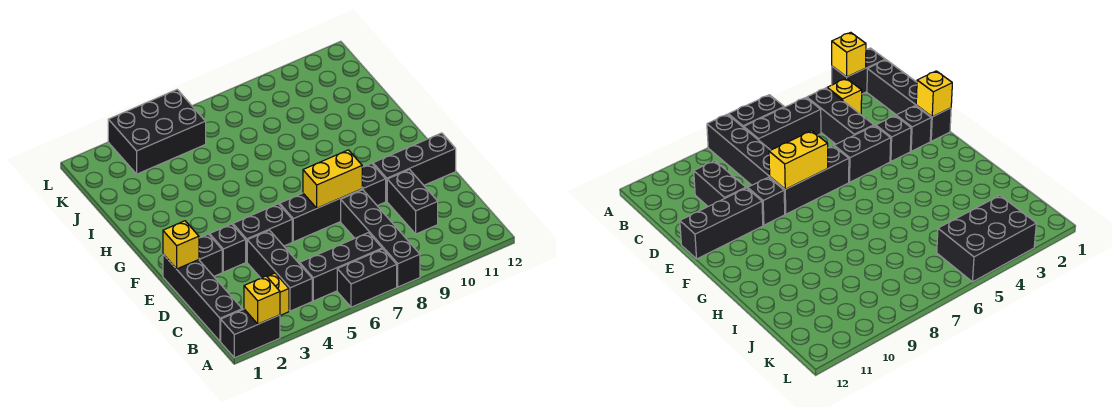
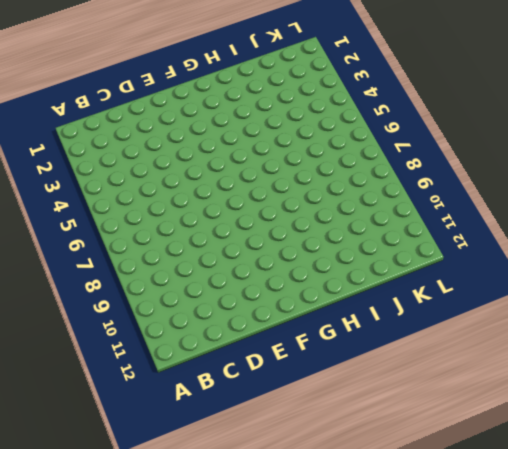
none -> black brick A1:A2 level 1
none -> black brick A6:A7 level 1
none -> black brick A8:D8 level 1

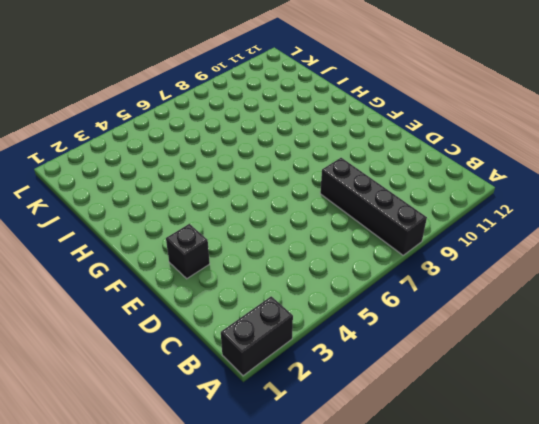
none -> black brick A6:A7 level 1
none -> black brick B1:E1 level 1
none -> yellow brick B3 level 1

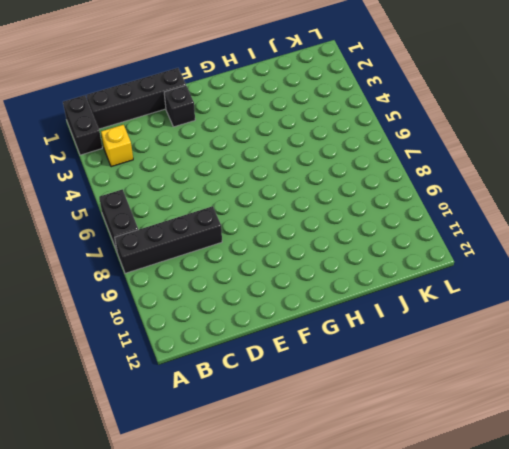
none -> black brick B4:D4 level 1
none -> black brick B5:B7 level 1
none -> black brick C10:D10 level 1

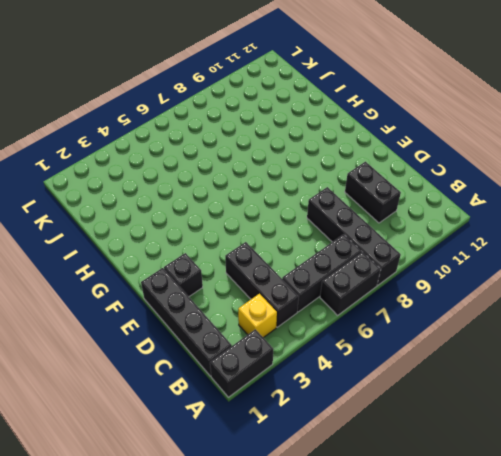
none -> black brick E3 level 1
none -> black brick E4:E5 level 1
none -> black brick E6:E8 level 1

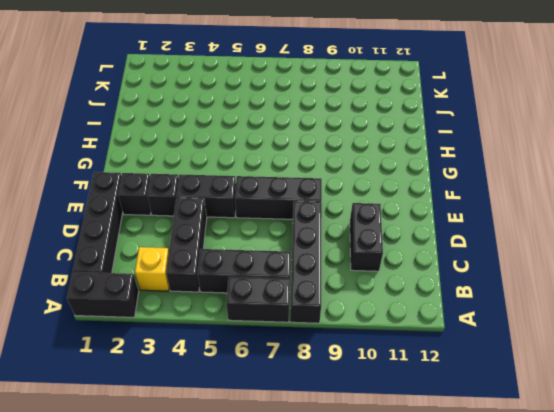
none -> black brick E9 level 1
none -> black brick E10:E12 level 1
none -> black brick K3:L5 level 1

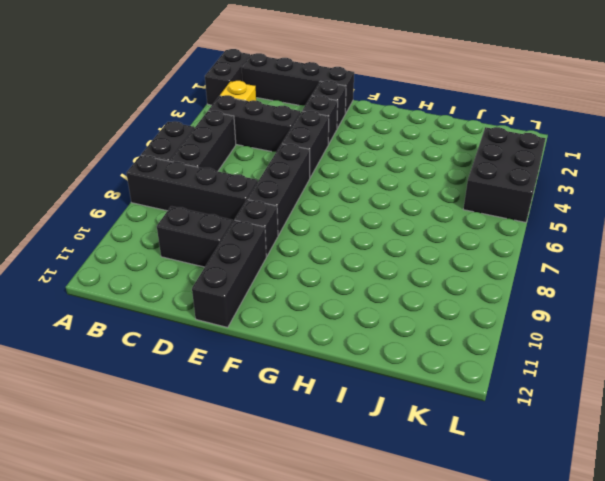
none -> yellow brick A2 level 2
none -> yellow brick E1 level 2
none -> yellow brick E7:E8 level 2

